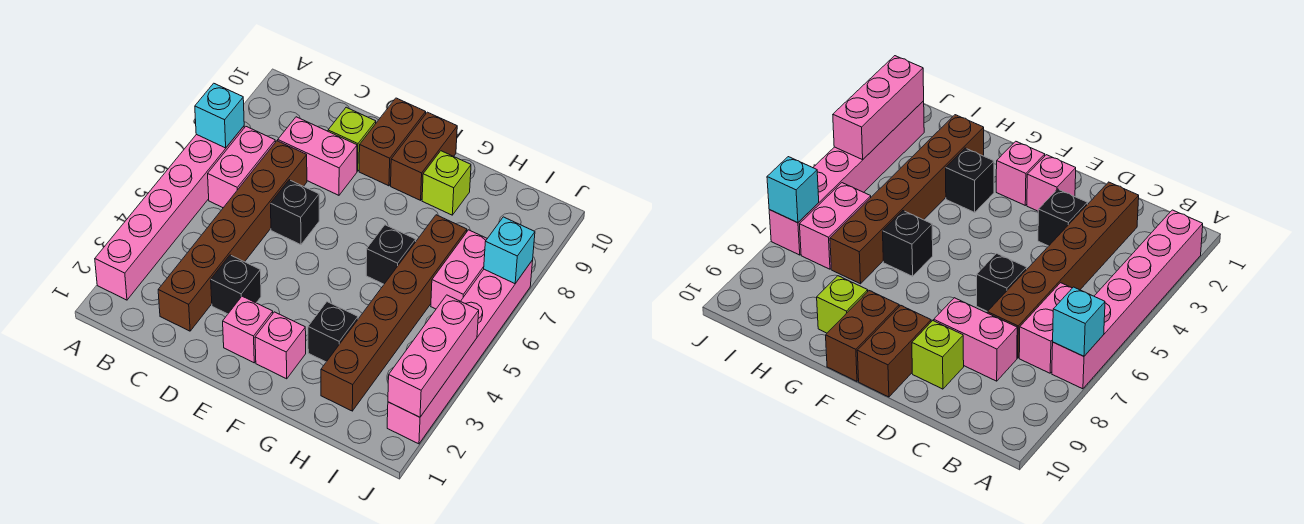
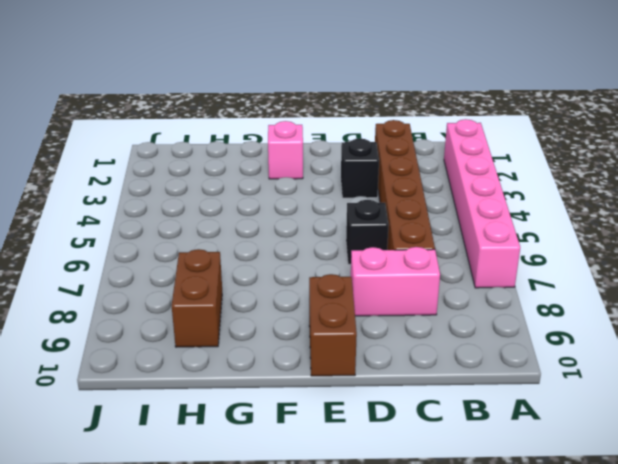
brown brick H8:H9 level 1 -> brown brick F9:F10 level 1
none -> pink brick B6:B7 level 1
none -> lime brick D9 level 1
none -> pink brick E2 level 1

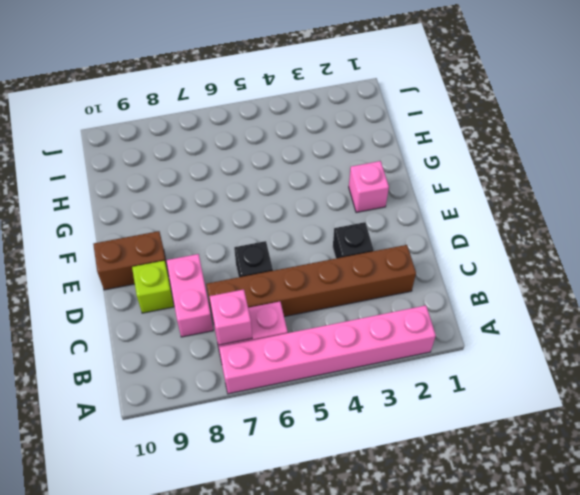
pink brick B7 level 2 -> pink brick E2 level 1
none -> brown brick F9:F10 level 1
none -> black brick G3 level 1
none -> black brick G6 level 1

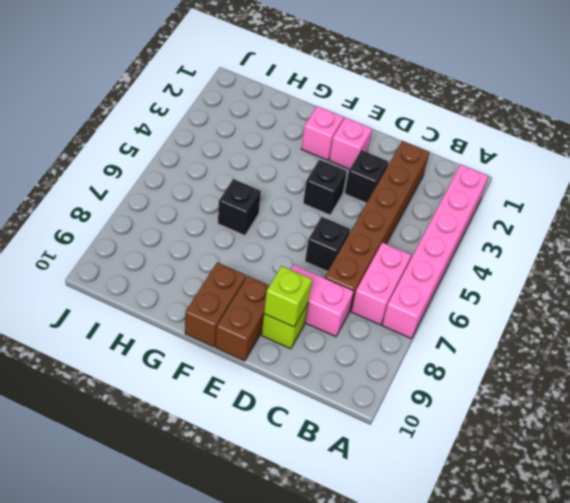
lime brick D9 level 2 -> lime brick G9 level 1
black brick E4 level 1 -> black brick G3 level 1
none -> brown brick H2:H7 level 1
none -> pink brick I6:I7 level 1
none -> pink brick J2:J7 level 1

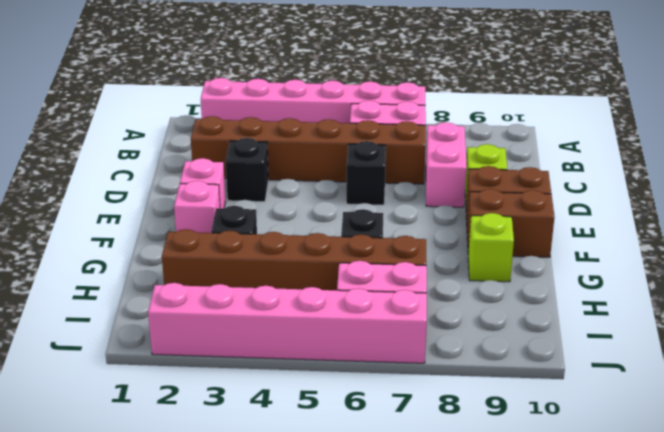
none -> cyan brick A7 level 2
none -> pink brick J2:J4 level 2
none -> cyan brick J7 level 2

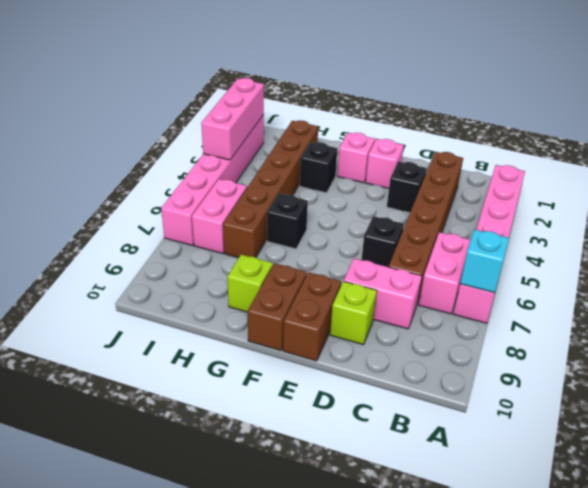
none -> cyan brick J7 level 2

